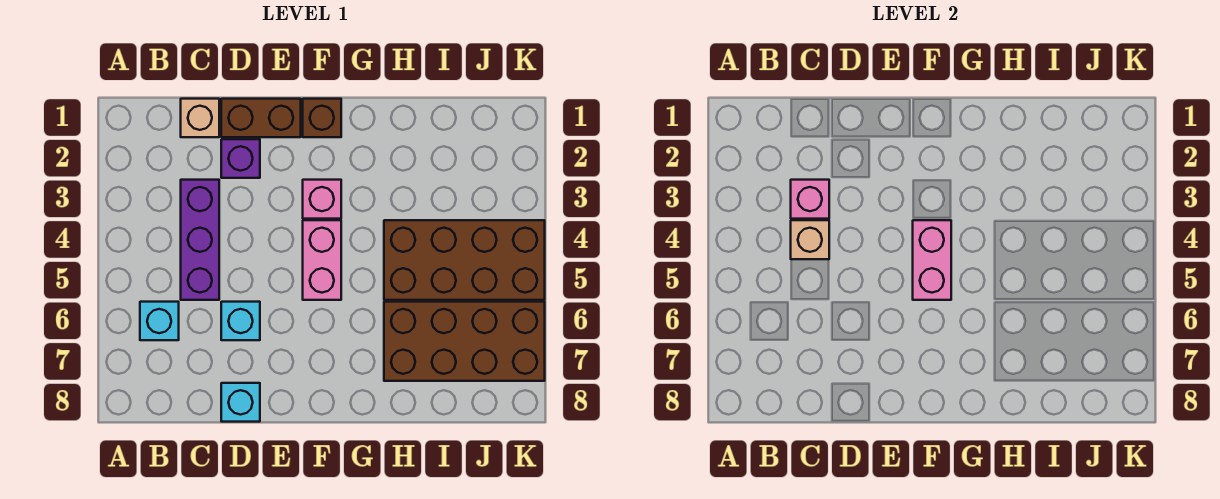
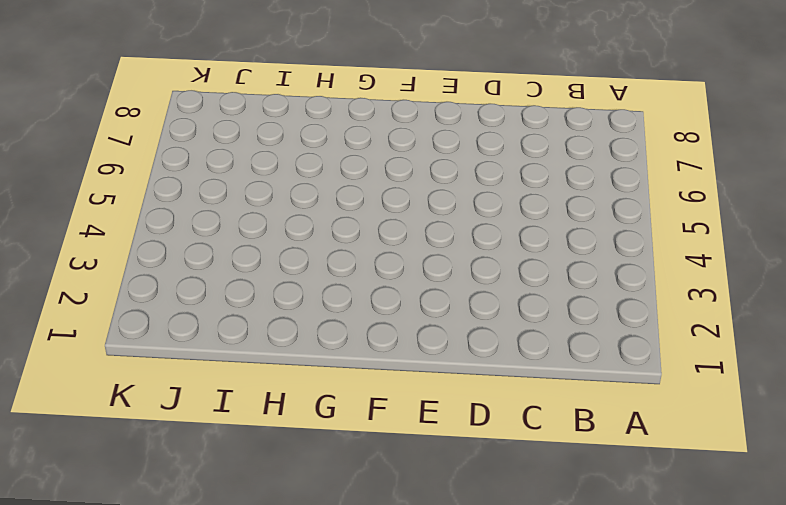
none -> cyan brick B6 level 1
none -> tan brick C1 level 1
none -> purple brick C3:C5 level 1

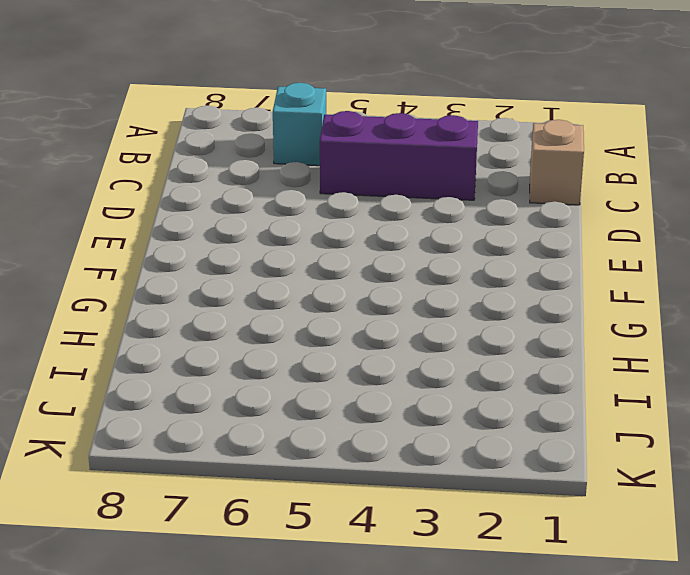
none -> brown brick D1:E1 level 1
none -> purple brick D2 level 1
none -> cyan brick D6 level 1

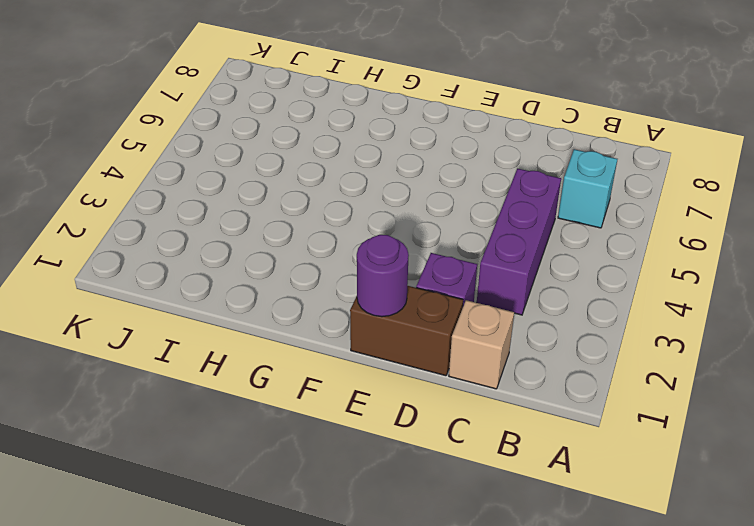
purple round brick E1 level 2 -> none
none -> cyan brick D6 level 1
none -> cyan brick D8 level 1
none -> brown brick F1 level 1

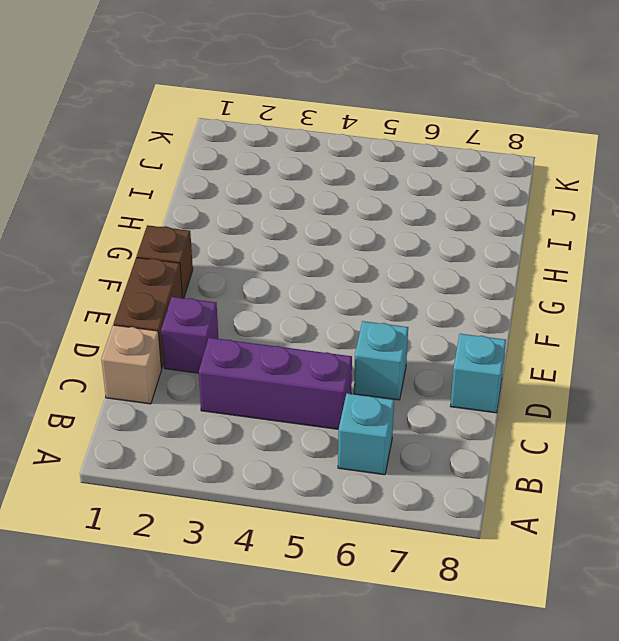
none -> pink brick F3 level 1
none -> pink brick F4:F5 level 1
none -> brown brick H4:K5 level 1

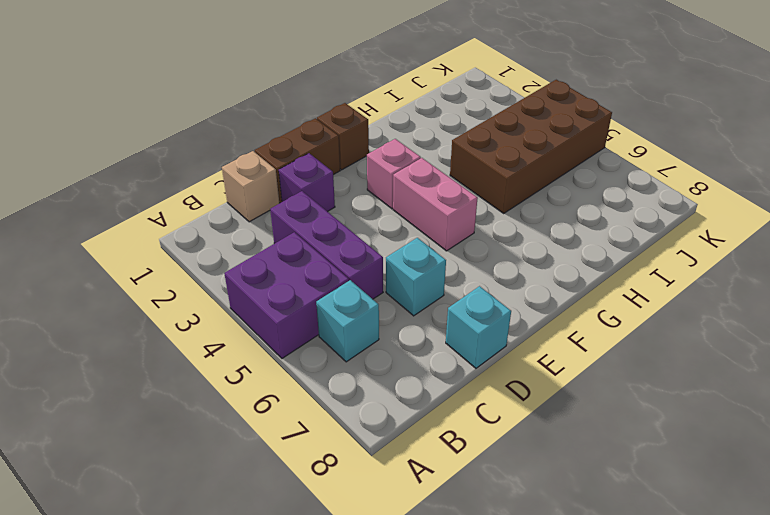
purple brick A4:B5 level 1 -> none
none -> brown brick H6:K7 level 1
none -> pink brick C3 level 2
none -> tan brick C4 level 2

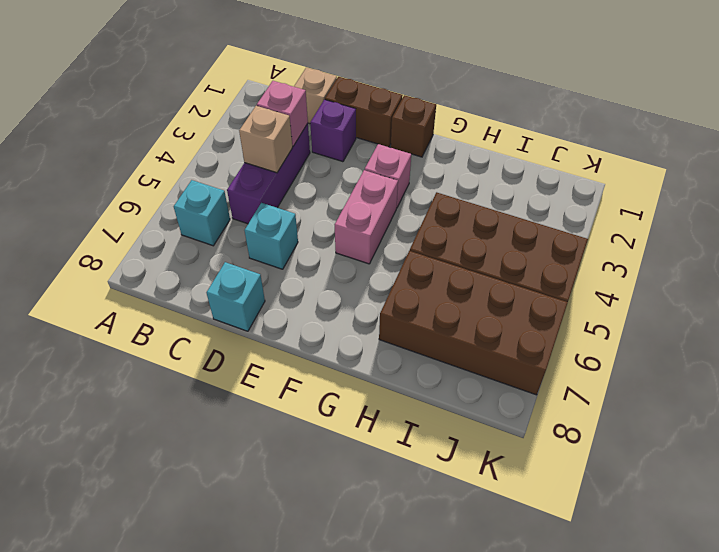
none -> pink brick F4:F5 level 2

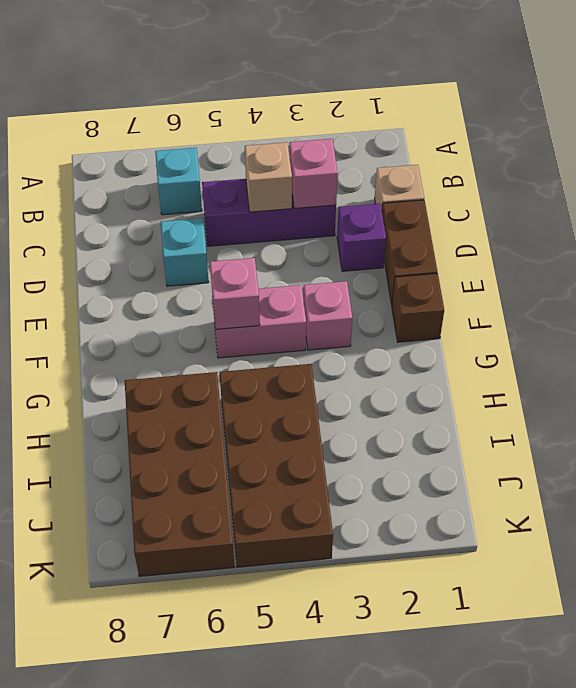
pink brick F5 level 2 -> pink brick F4:F5 level 2
none -> cyan brick D8 level 1

